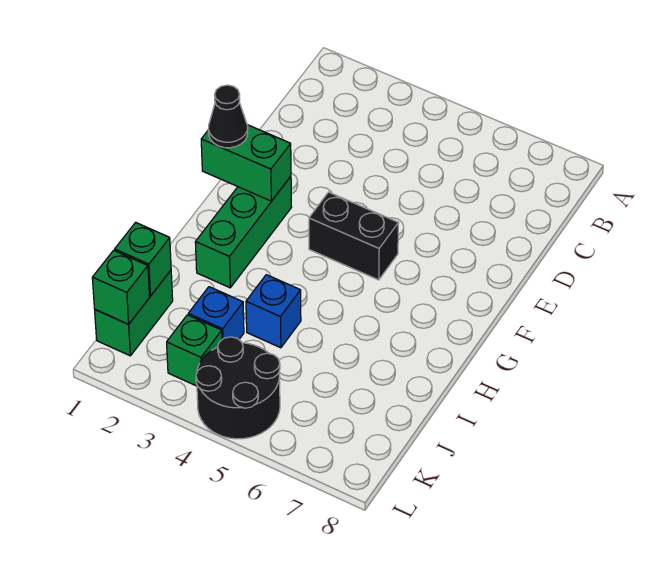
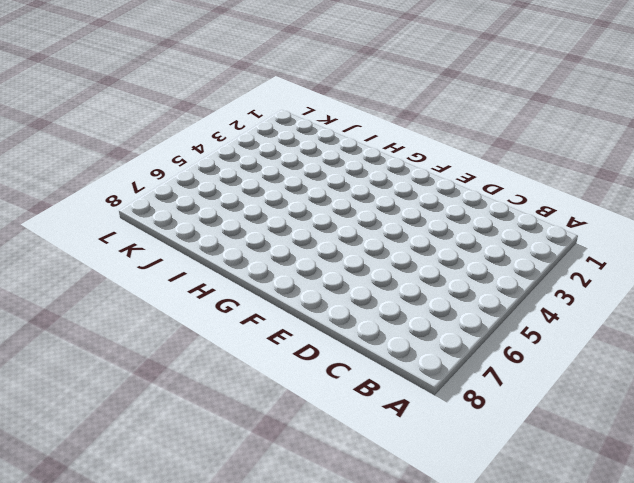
none -> green brick F2:H2 level 1
none -> black brick F4:F5 level 1

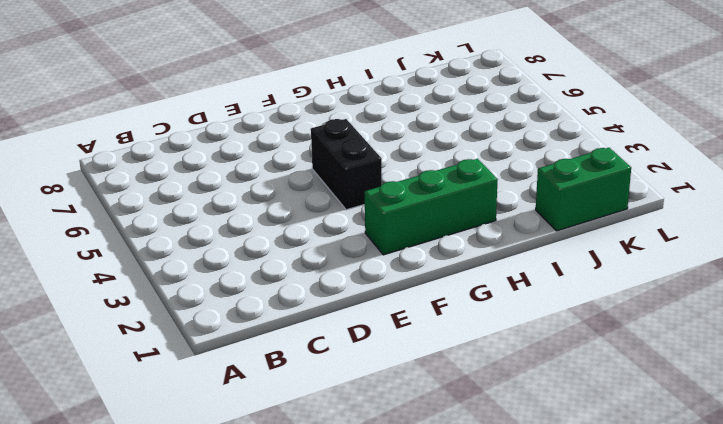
none -> blue brick I4 level 1
none -> blue brick J3 level 1

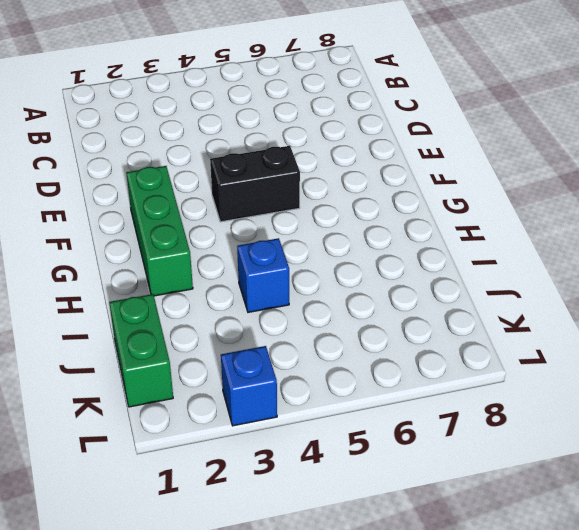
blue brick L3 level 1 -> blue brick J3 level 1
none -> green brick K3 level 1
none -> black round brick K4:L5 level 1

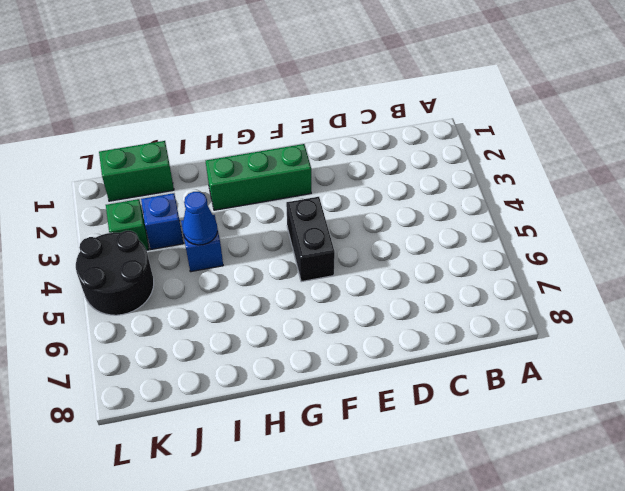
blue cone I4 level 2 -> none
none -> green brick F1:F2 level 2
none -> green brick J1 level 2

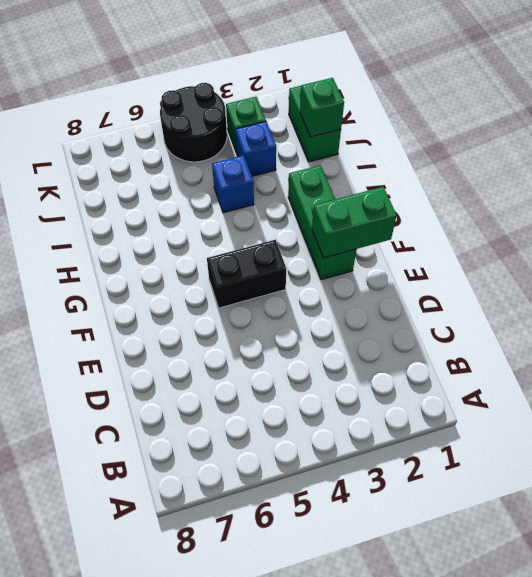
none -> green brick K1 level 2
none -> black cone F1 level 3

